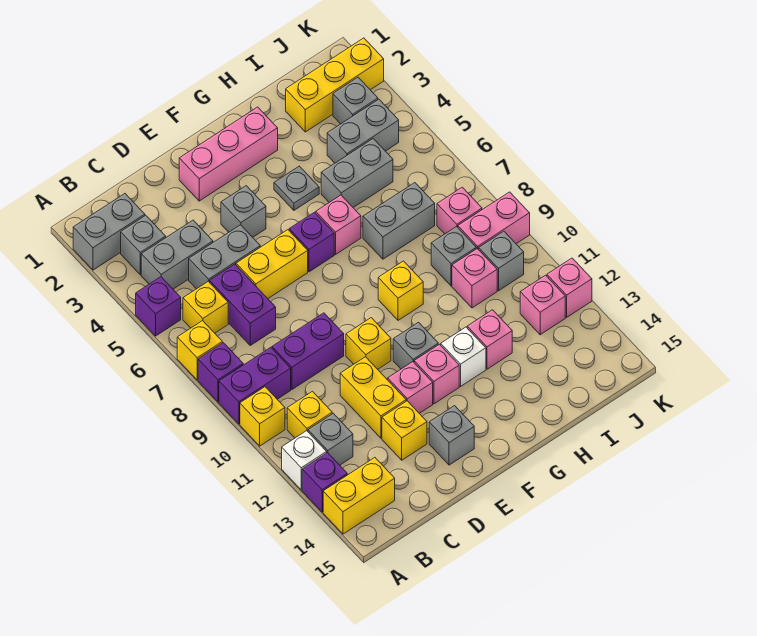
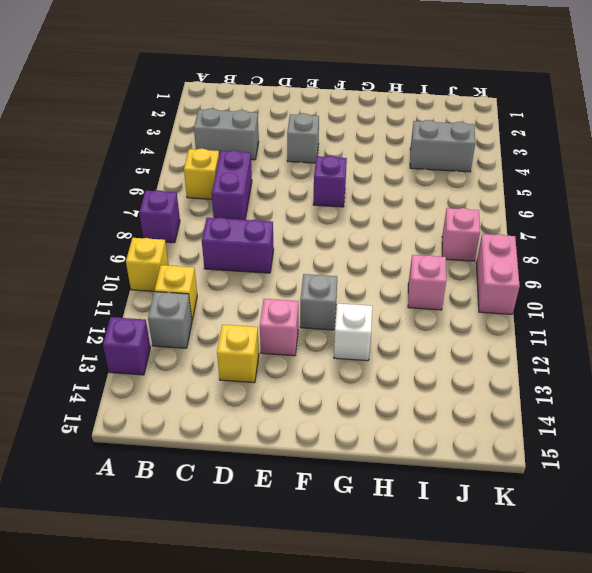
pink brick K9:K10 level 1 -> pink brick J9:K9 level 1
none -> grey brick A2:B2 level 1
none -> purple brick A5 level 1
none -> yellow brick A7 level 1
none -> purple brick A9:B9 level 1

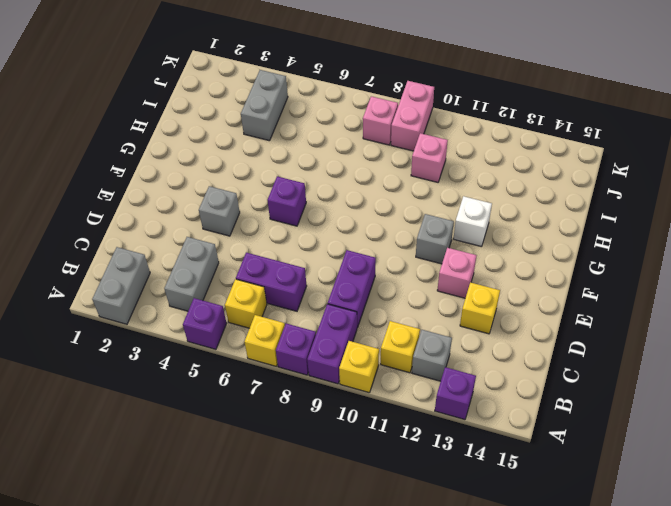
none -> white brick A12 level 1
none -> yellow brick A14:B14 level 1
none -> grey brick B3 level 1
none -> grey brick C5:D5 level 1

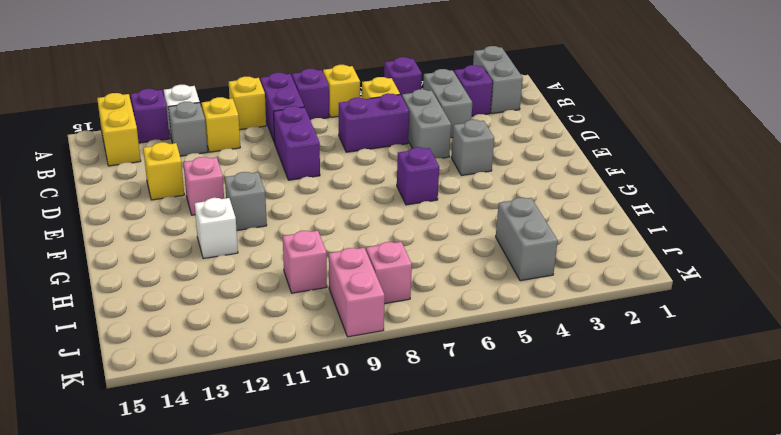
purple brick B3 level 1 -> grey brick B3 level 1
none -> yellow brick D6:E6 level 1
none -> yellow brick D11:D12 level 1
none -> pink brick E2:G2 level 1
none -> yellow brick E10 level 1

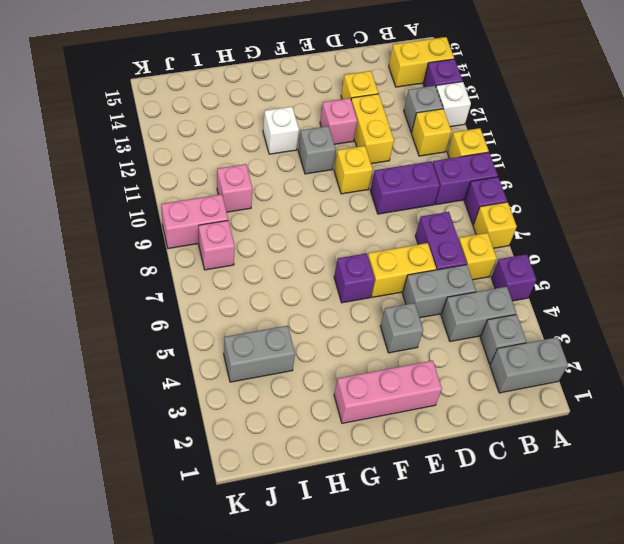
none -> grey brick E14 level 1
none -> pink brick F12 level 1
none -> grey plate G4 level 1
none -> pink brick G6 level 1

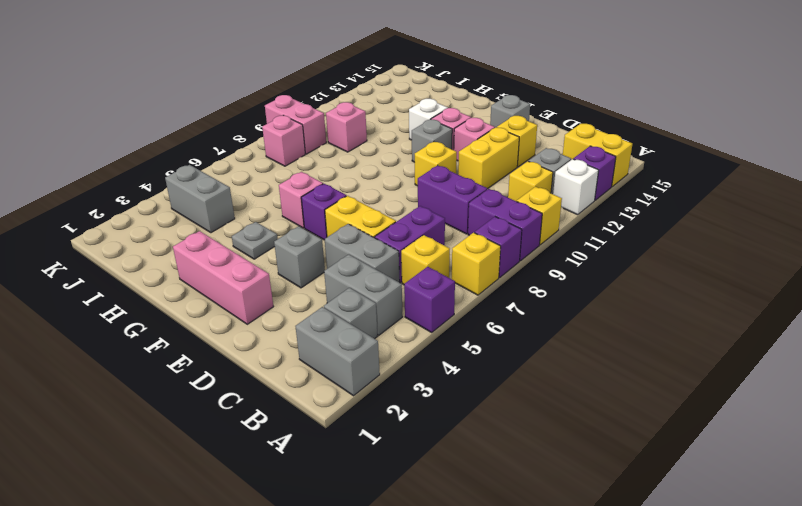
none -> yellow brick G9 level 1
none -> grey brick H5:I5 level 1
none -> grey brick H7:I7 level 1
none -> pink brick H12 level 1

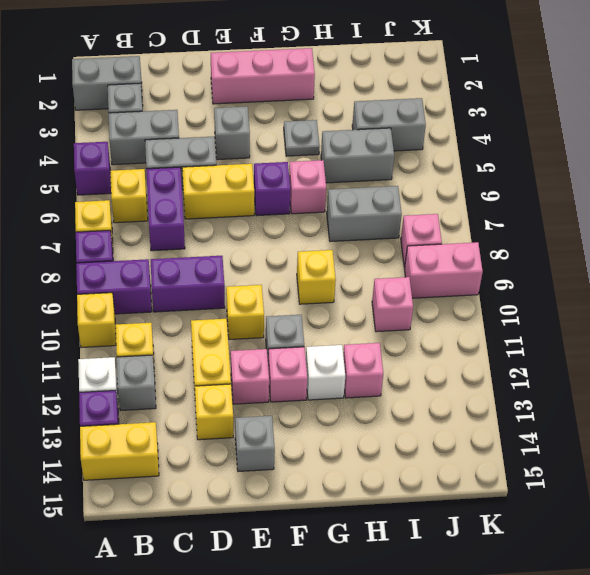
none -> yellow brick I2:K2 level 1
none -> grey brick I9 level 1
none -> grey brick J3 level 1
none -> grey brick J10 level 1

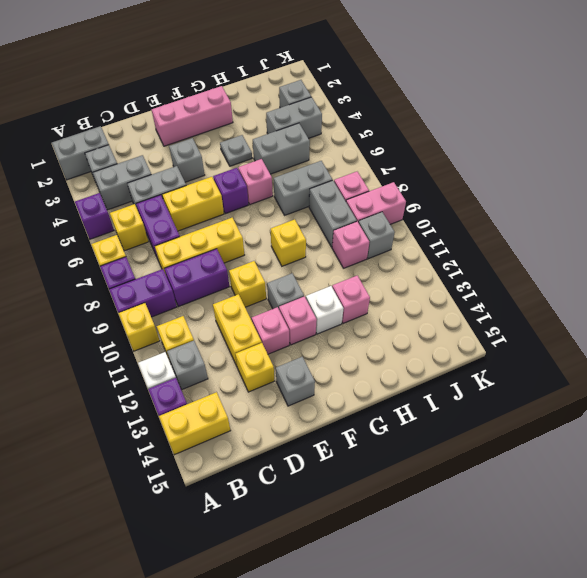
yellow brick C8:E8 level 1 -> yellow brick I2:K2 level 1
grey brick I8:I9 level 1 -> grey brick I9 level 1
none -> pink brick J12 level 1
none -> pink brick K12 level 1

